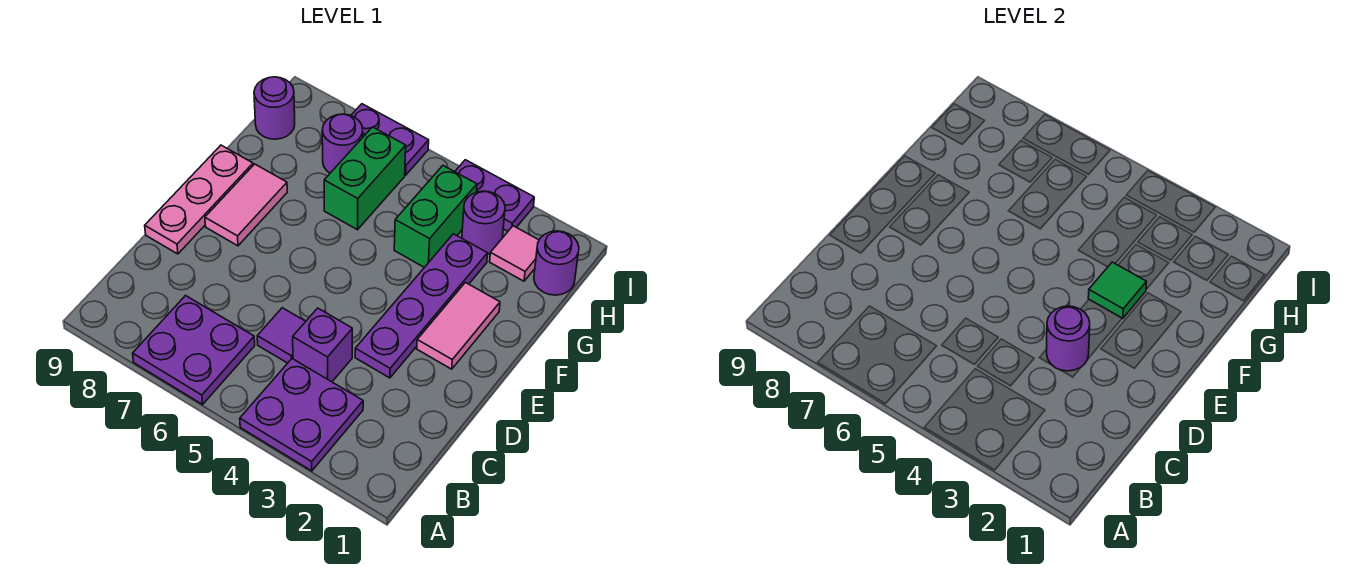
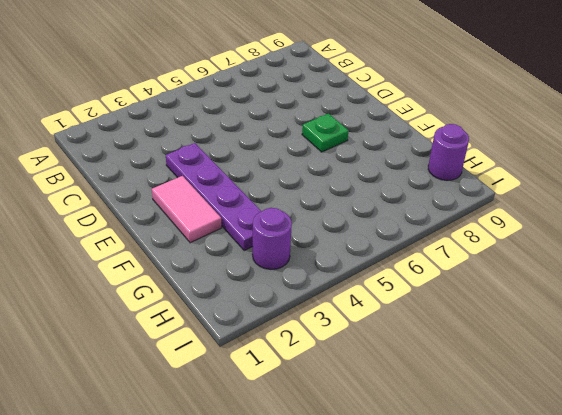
green plate E7 level 1 -> none
none -> purple plate A3:B4 level 1
none -> purple plate A6:B7 level 1
none -> purple brick C4 level 1

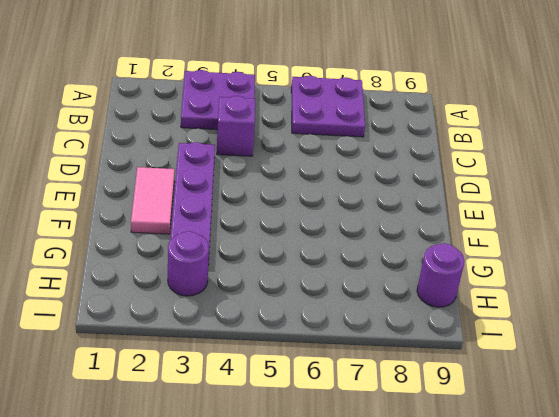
none -> purple tile C5 level 1
none -> pink plate D9:F9 level 1
none -> pink tile E8:F8 level 1

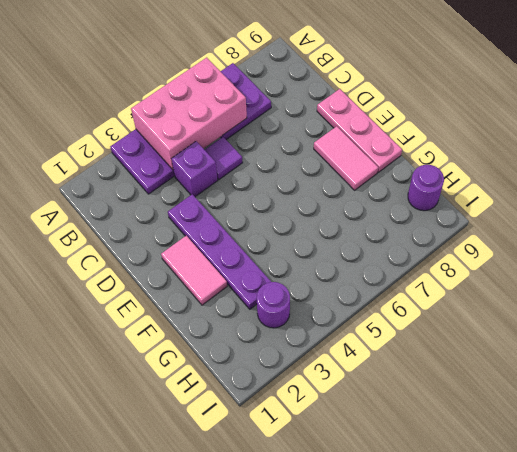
pink brick A4:B6 level 2 -> none
none -> green brick G4:H4 level 1
none -> green brick G6:H6 level 1
none -> purple round brick H1 level 1

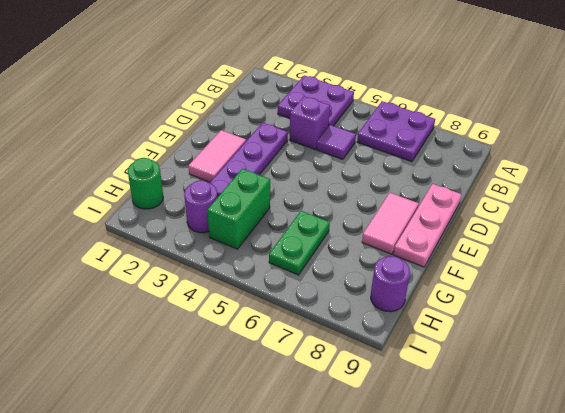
green plate G6:H6 level 1 -> green brick G6:H6 level 1
green round brick H1 level 1 -> purple round brick H1 level 1
none -> pink tile H2 level 1
none -> purple round brick H7 level 1
none -> purple plate I3:I4 level 1

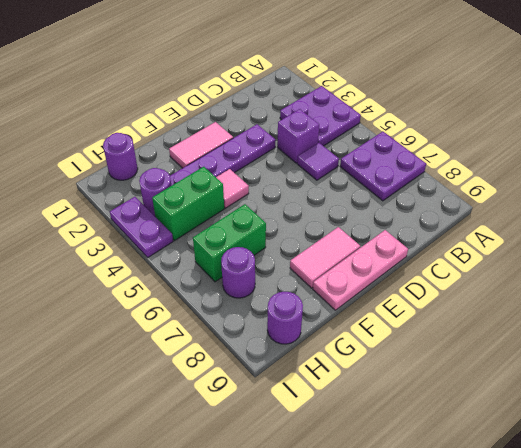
pink tile F4 level 1 -> pink tile H2 level 1
none -> purple plate I6:I7 level 1
none -> purple round brick D3 level 2
none -> green tile F3 level 2

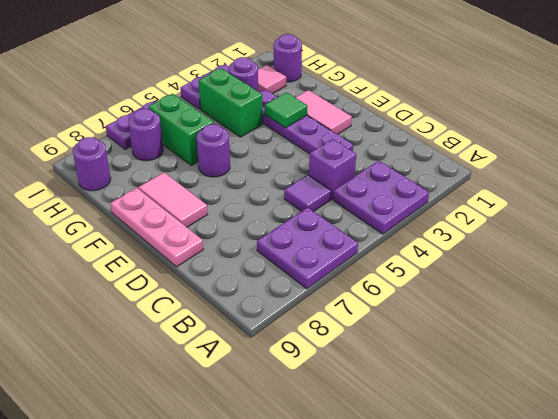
purple round brick F6 level 1 -> purple round brick D3 level 2

